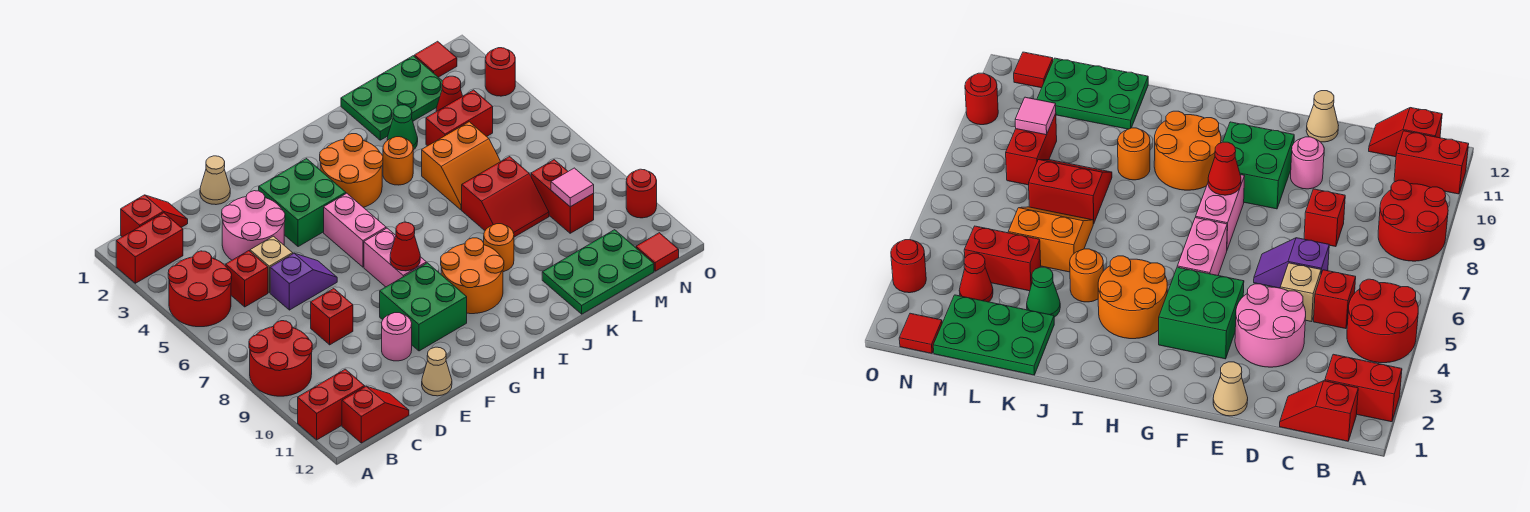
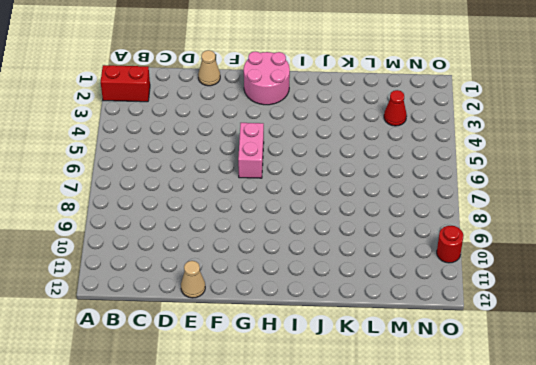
pink round brick G1:H2 level 1 -> pink round brick D3:E4 level 1
none -> red round brick A4:B5 level 1
none -> red round brick A8:B9 level 1
none -> red brick A11:B11 level 1
none -> red slope B1:C1 level 1 top B

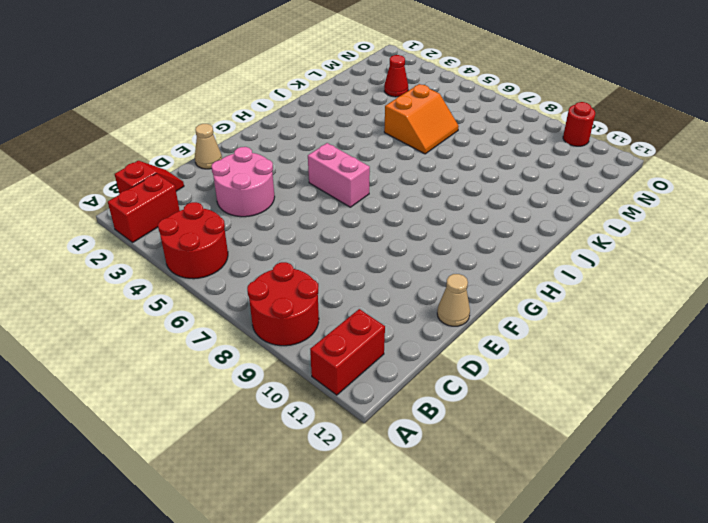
none -> red slope B12:C12 level 1 top B
none -> red brick C5 level 1
none -> tan brick D5 level 1
none -> purple slope D6:E6 level 1 top D

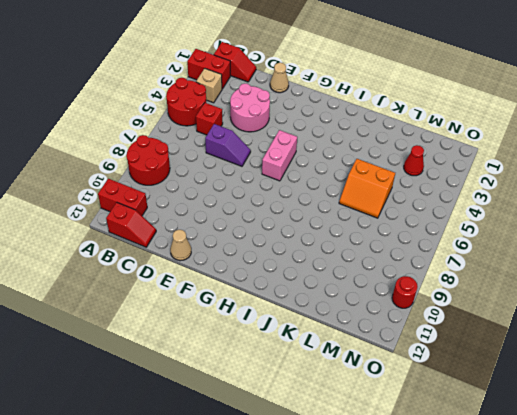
tan brick B3 level 1 -> tan brick D5 level 1
none -> red brick D8 level 1
none -> pink round brick E10 level 1
none -> green brick F3:G4 level 1
none -> green brick F9:G10 level 1

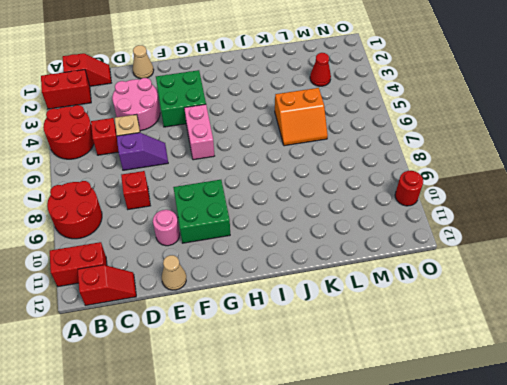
none -> pink brick G7:G8 level 1
none -> orange round brick H3:I4 level 1
none -> orange round brick H9:I10 level 1
none -> orange round brick J4 level 1

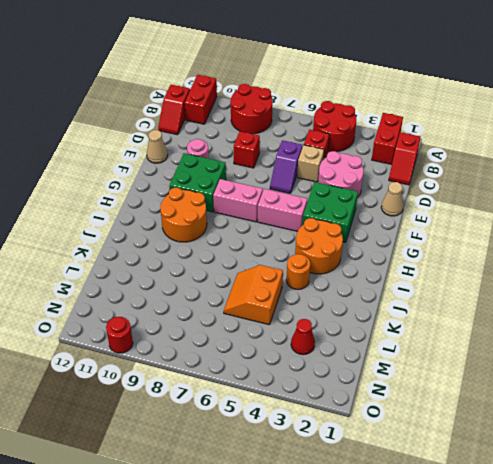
none -> orange round brick J9 level 1
none -> green plate K1:M2 level 1
none -> green cone K3 level 1
none -> red slope K7:L8 level 1 top 7

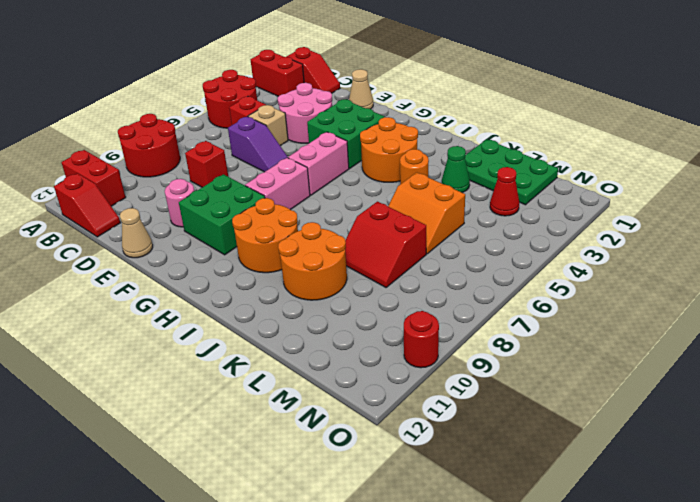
orange round brick J9:K10 level 1 -> orange round brick J9 level 1
none -> green plate K11:M12 level 1
none -> red brick L4:M4 level 1
none -> red brick M8:M9 level 1
none -> red tile N1 level 1

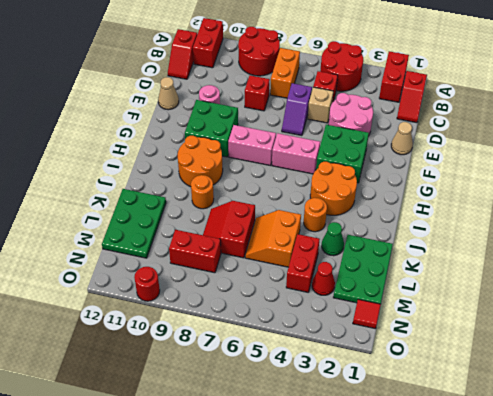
orange brick B7:C7 level 1 -> none
none -> red tile N12 level 1
none -> red round brick O3 level 1
none -> red cone G8 level 2
none -> pink tile M9 level 2

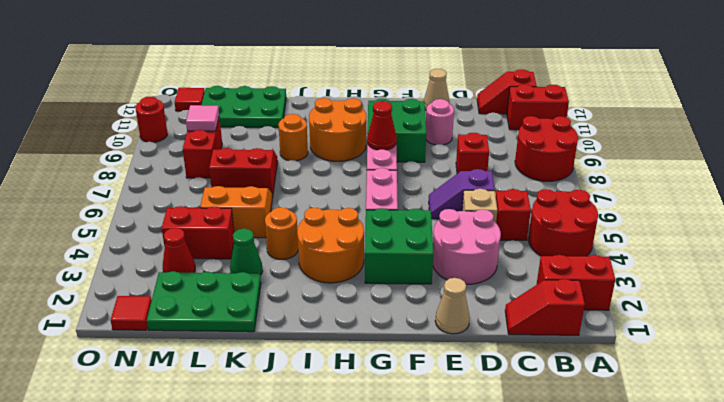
none -> red round brick O3 level 1

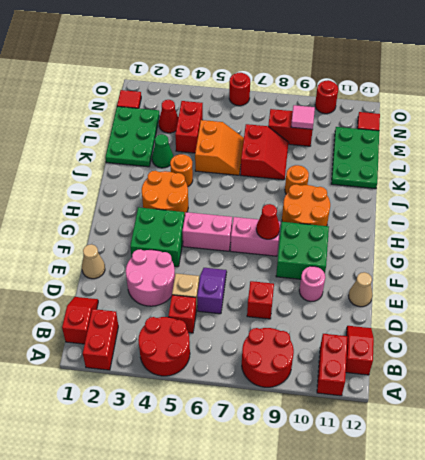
red round brick O6 level 1 -> red round brick O3 level 1

